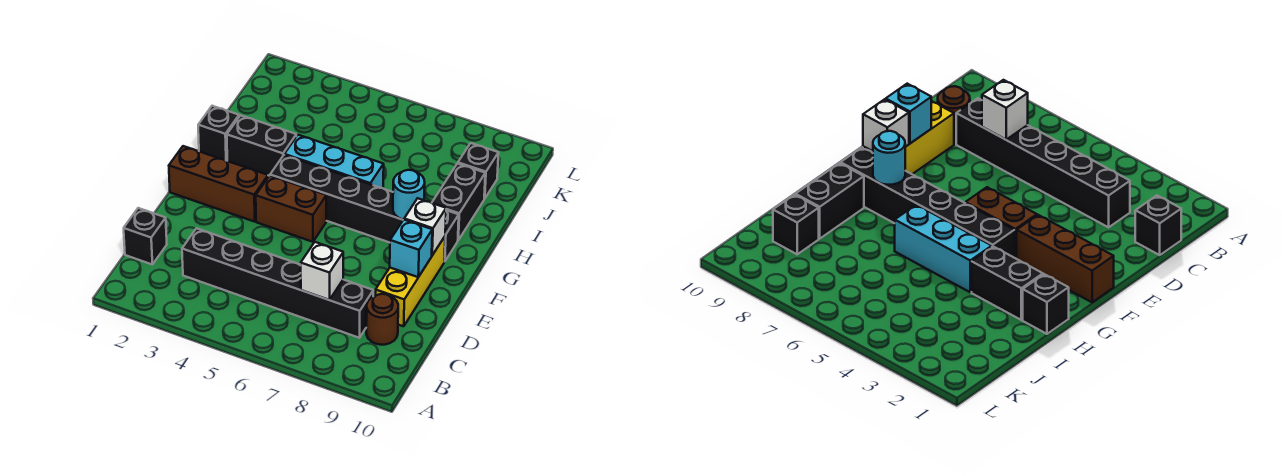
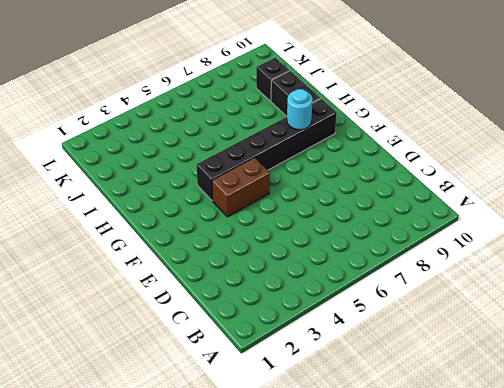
none -> black brick C1 level 1
none -> black brick C3:C8 level 1
none -> brown round brick C9 level 1

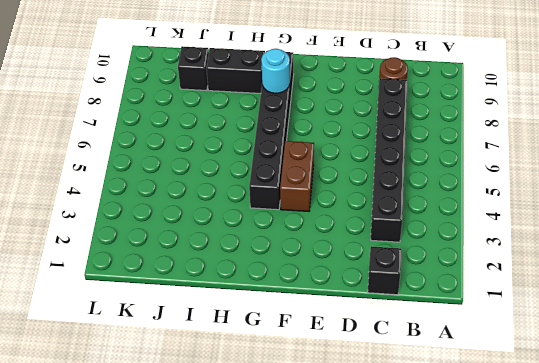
none -> yellow brick D9:F9 level 1
none -> brown brick F1:F3 level 1
none -> black brick H1 level 1

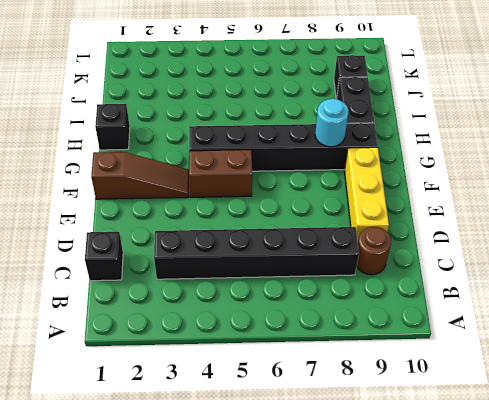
brown slope F1:F3 level 1 top 1 -> brown brick F1:F3 level 1
none -> black brick H2:H3 level 1
none -> cyan brick H4:H6 level 1
none -> white brick C7 level 2

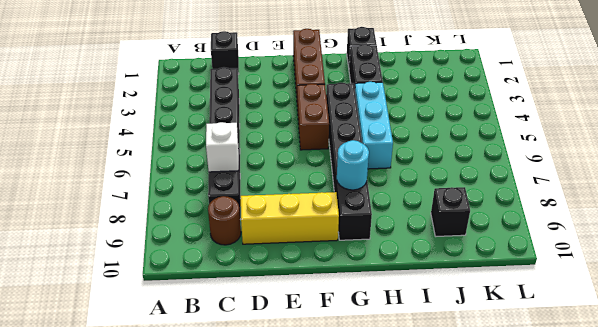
none -> black brick H9:I9 level 1
none -> cyan brick E9 level 2
none -> white brick F9 level 2

